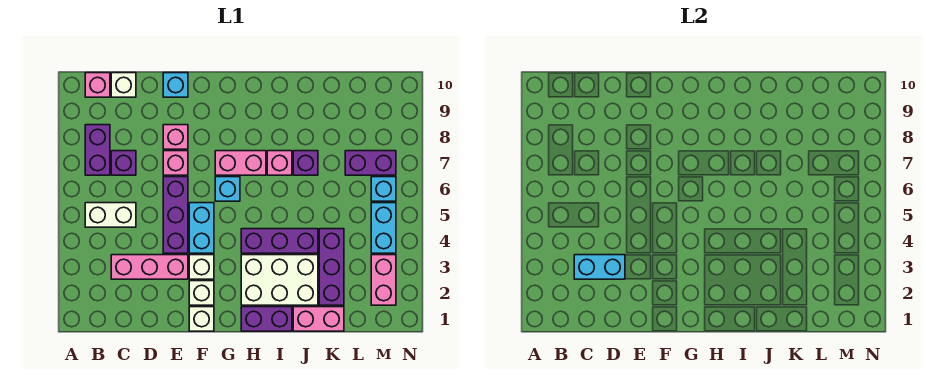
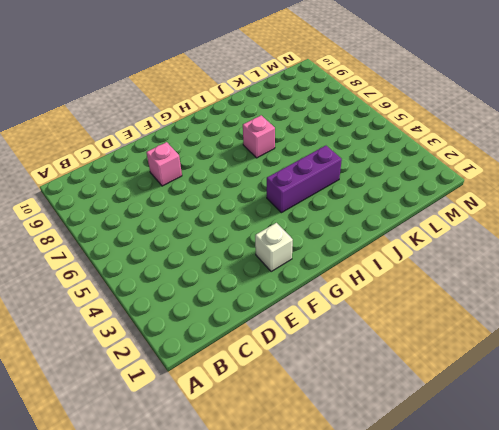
none -> white brick B5:C5 level 1
none -> purple brick B7:B8 level 1
none -> pink brick B10 level 1

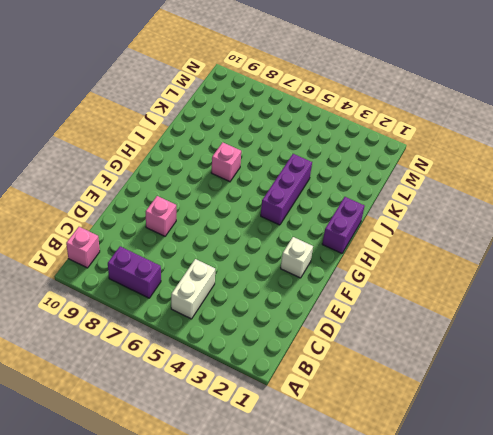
none -> pink brick C3:E3 level 1
none -> purple brick C7 level 1
none -> white brick C10 level 1

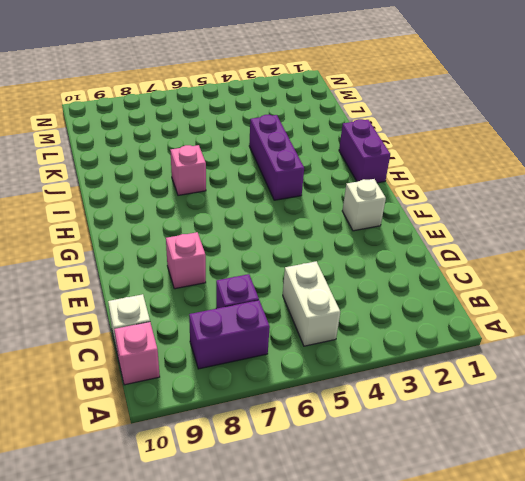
none -> pink brick C3:E3 level 1
none -> purple brick E4:E6 level 1
none -> pink brick E7 level 1

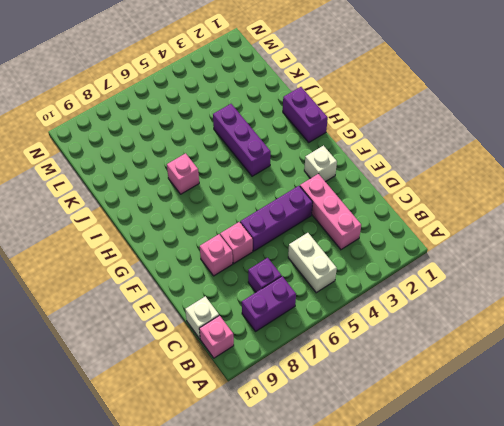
none -> cyan brick E10 level 1
none -> white brick F1 level 1
none -> white brick F3 level 1

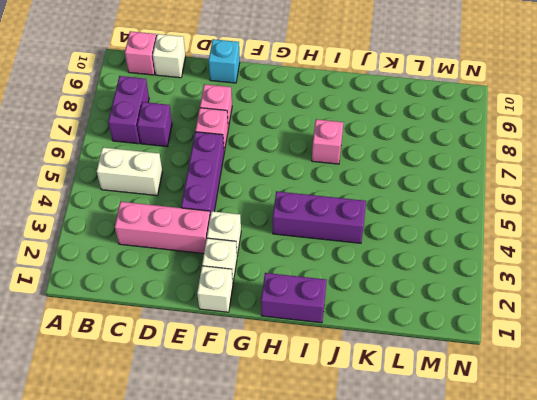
none -> cyan brick F4:F5 level 1
none -> cyan brick G6 level 1
none -> pink brick G7:H7 level 1

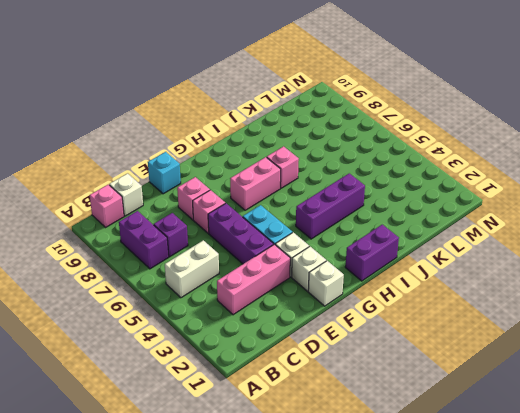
none -> cyan brick G6 level 1
none -> white brick H2:J3 level 1
none -> pink brick J1:K1 level 1

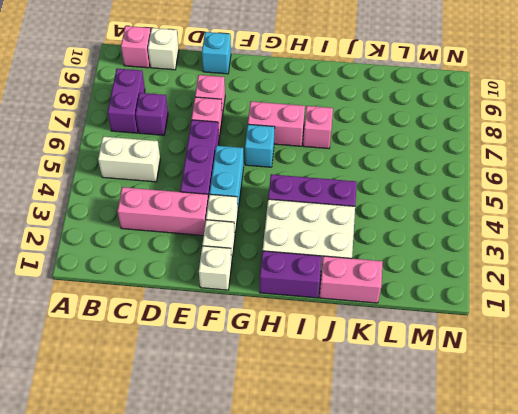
none -> purple brick J7 level 1
none -> purple brick K2:K4 level 1
none -> purple brick L7:M7 level 1

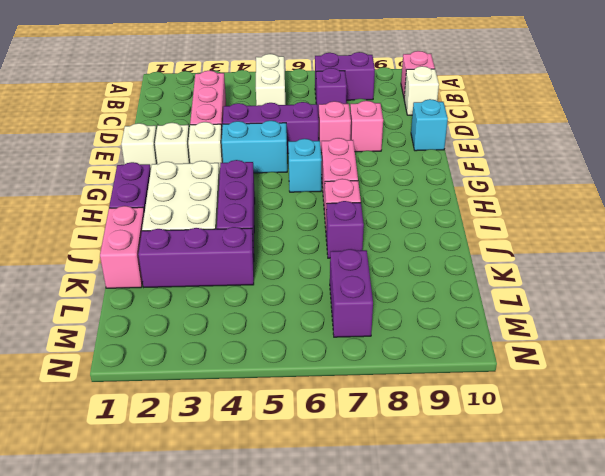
none -> pink brick M2:M3 level 1
none -> cyan brick M4:M5 level 1
none -> cyan brick M6 level 1

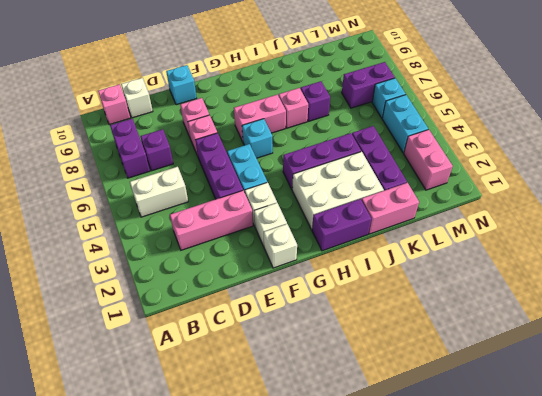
none -> cyan brick C3:D3 level 2

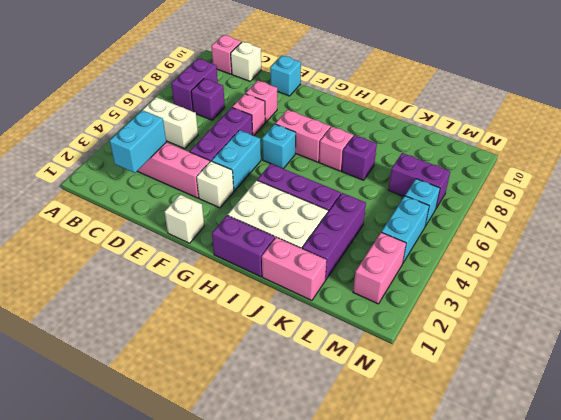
cyan brick C2:C3 level 2 -> cyan brick C3:D3 level 2
none -> white brick F2 level 1

